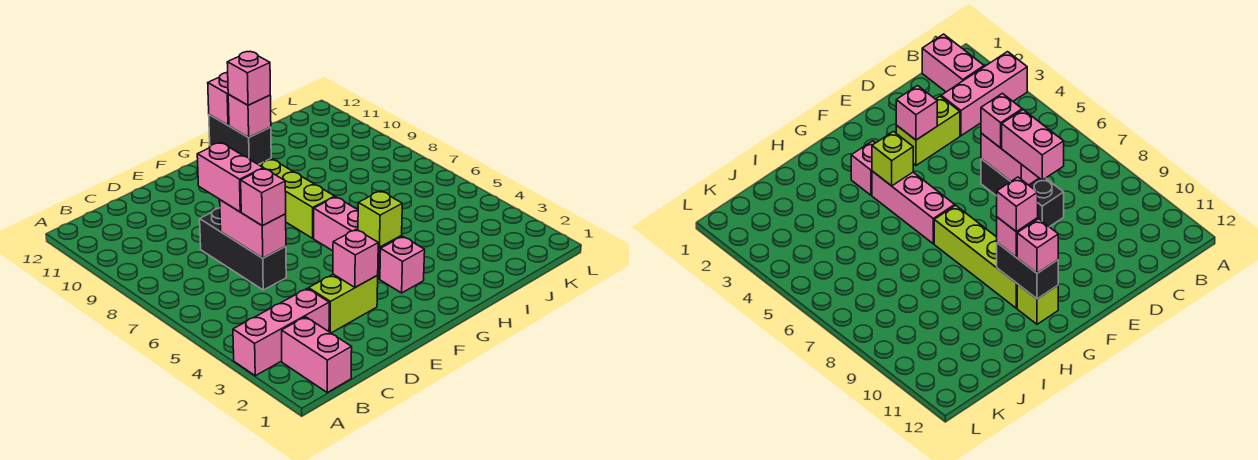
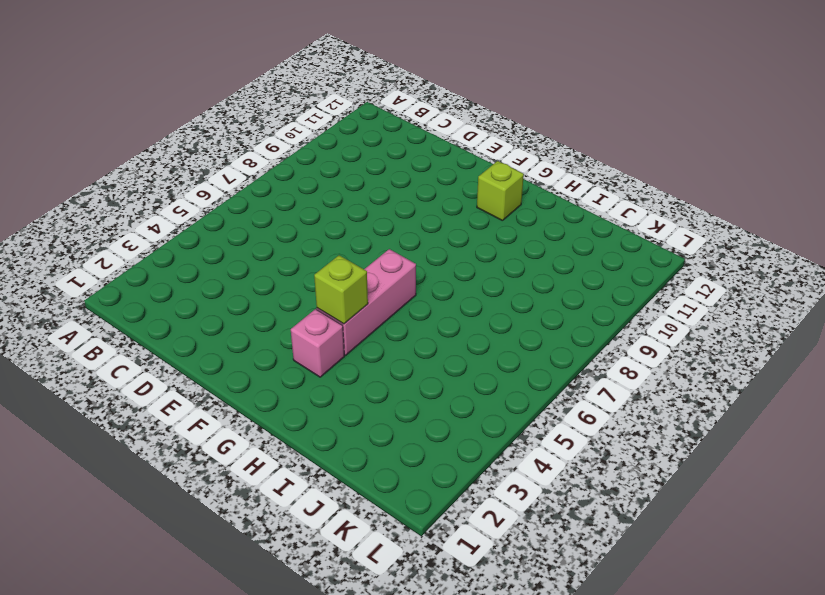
none -> pink brick A3:C3 level 1
none -> pink brick B1:B2 level 1
none -> lime brick D3:E3 level 1

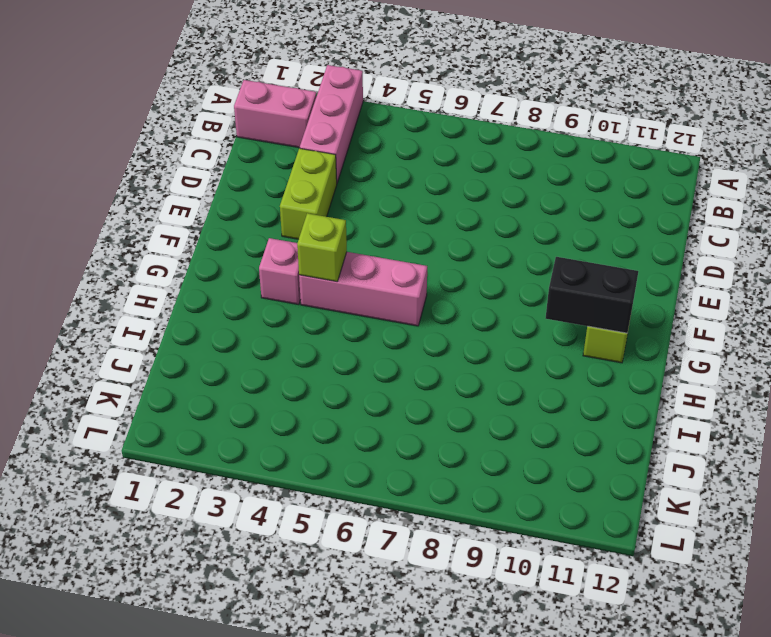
none -> black brick D6:D8 level 1
none -> lime brick G7:G10 level 1
none -> pink brick D6:D7 level 2

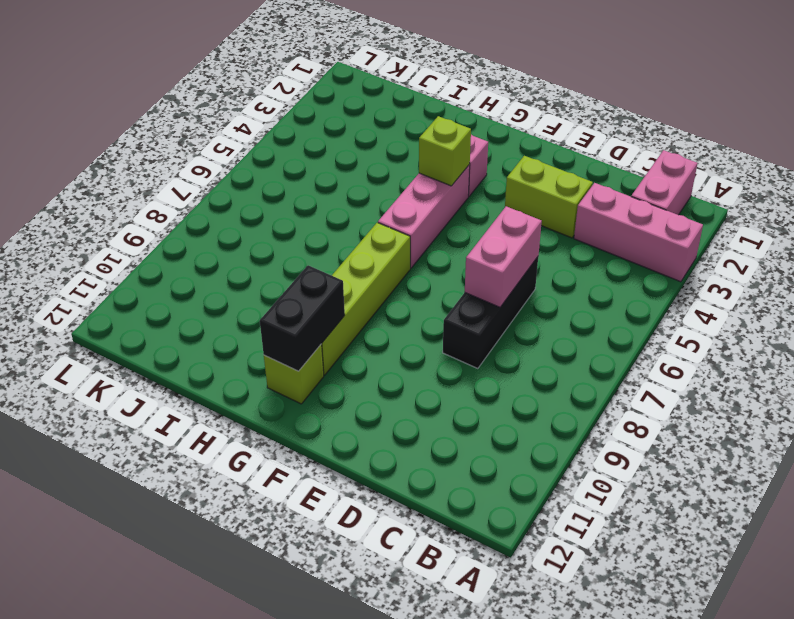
none -> pink brick E3 level 2
none -> pink brick D6 level 3
none -> pink brick D7:D8 level 3

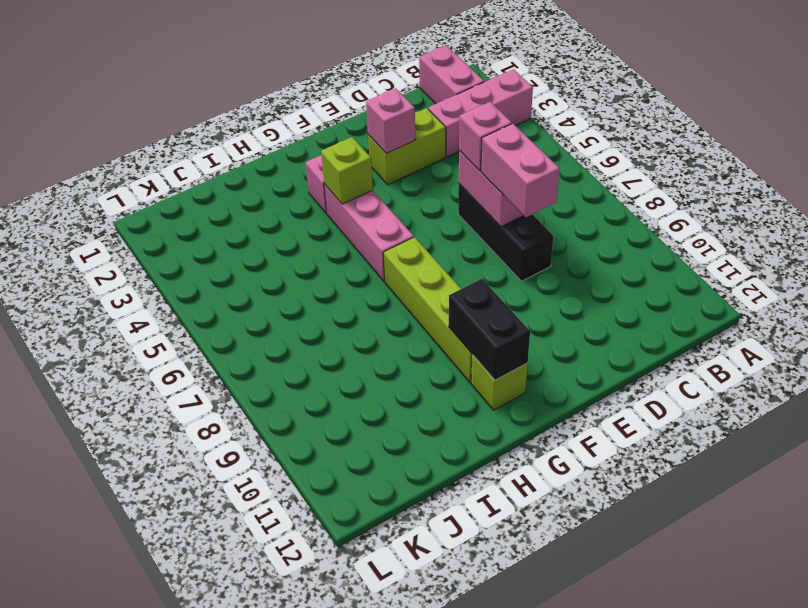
none -> pink brick G10 level 3
none -> pink brick G11 level 3
none -> pink brick G10 level 4

